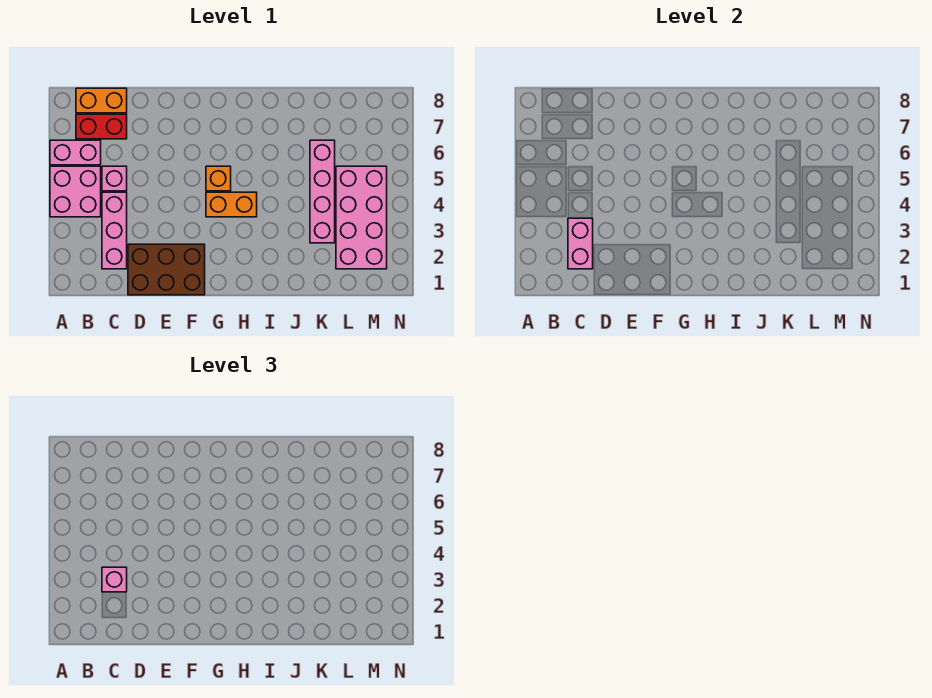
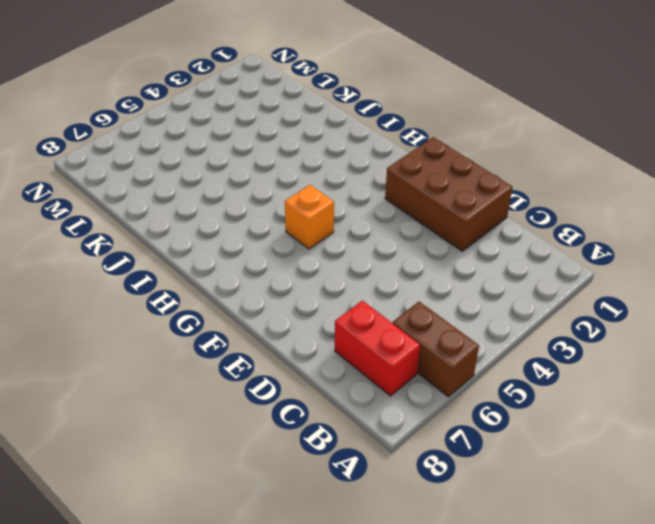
brown brick A6:B6 level 1 -> pink brick A6:B6 level 1
none -> pink brick A4:B5 level 1
none -> orange brick B8:C8 level 1
none -> pink brick C2:C4 level 1

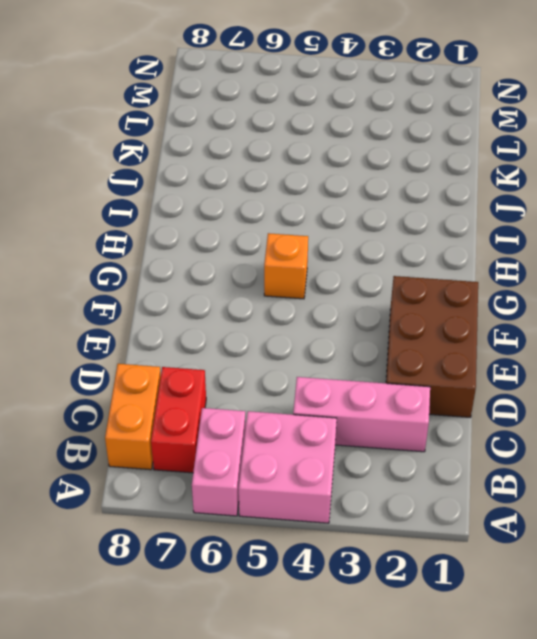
none -> pink brick C5 level 1
none -> orange brick G4:H4 level 1
none -> pink brick K3:K6 level 1

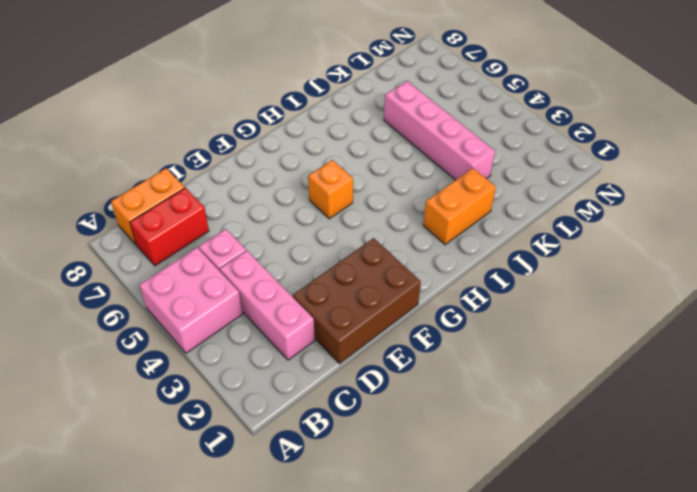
orange brick I2:J2 level 1 -> orange brick G4:H4 level 1
none -> pink brick A6:B6 level 1
none -> pink brick L2:M5 level 1
none -> pink brick C2:C3 level 2

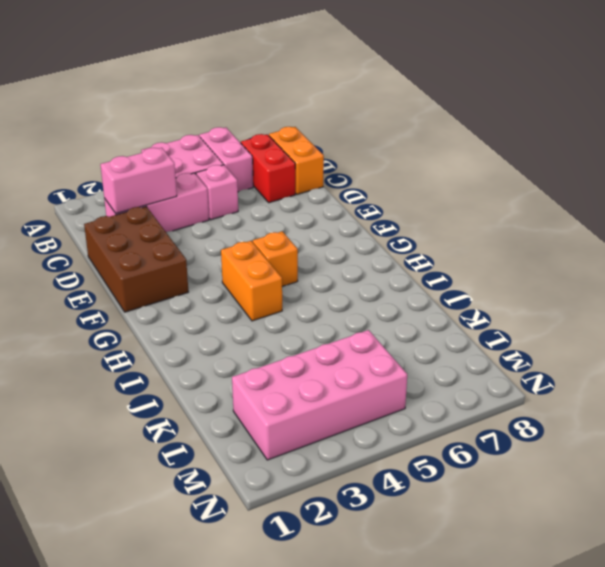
none -> pink brick K3:K6 level 1
none -> pink brick C3 level 3

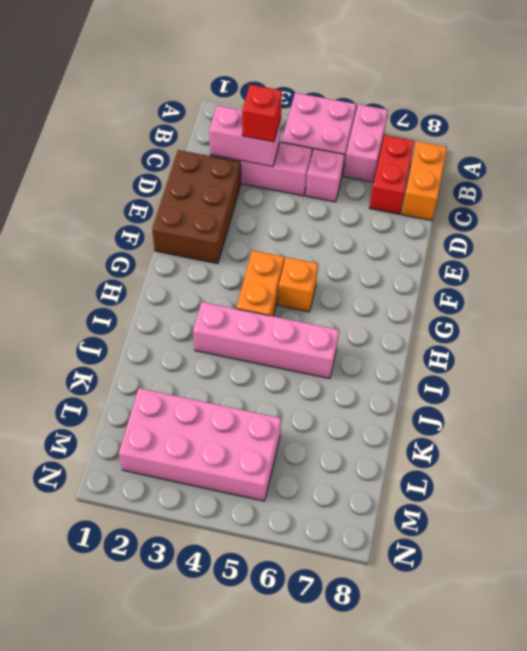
red brick C3 level 3 -> pink brick C3 level 3
pink brick I3:I6 level 1 -> pink brick K3:K6 level 1

